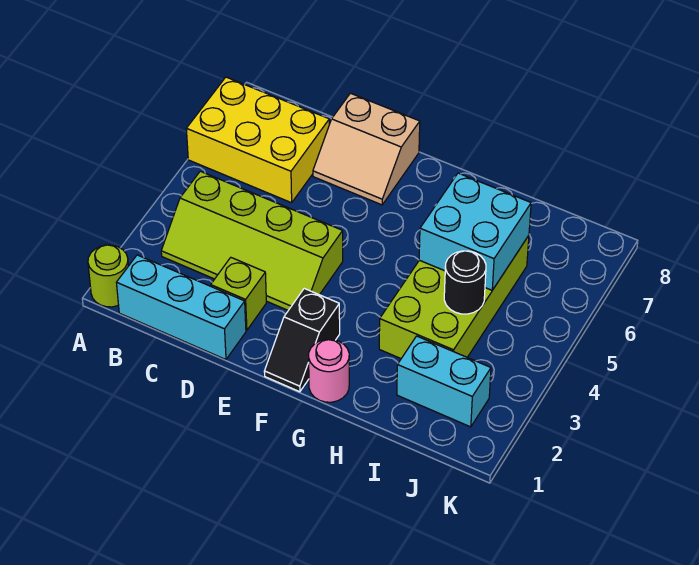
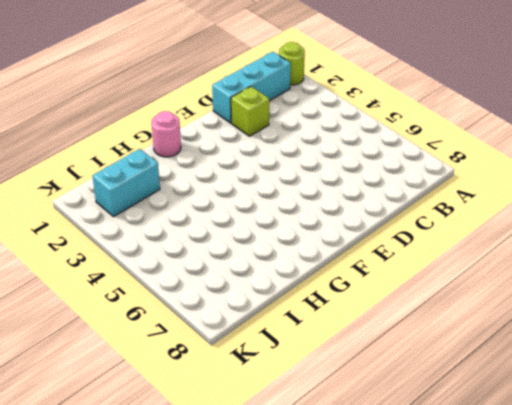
none -> yellow brick A6:C7 level 1
none -> lime slope B3:E4 level 1 top 4
none -> tan slope D7:E8 level 1 top 8

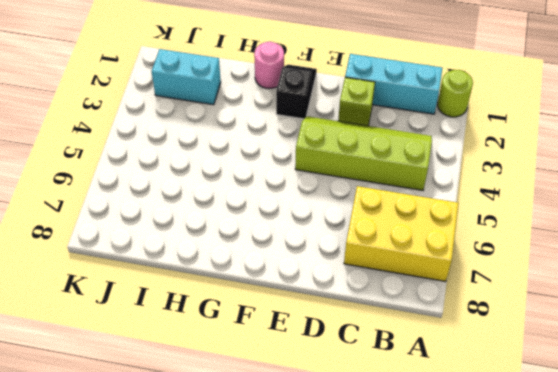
none -> tan slope D7:E8 level 1 top 8
none -> lime brick H3:I6 level 1
none -> cyan brick H5:I6 level 2

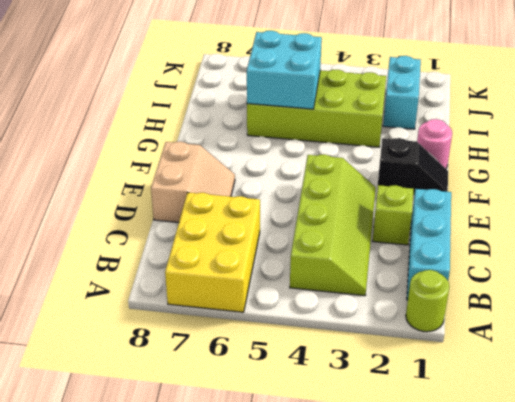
none -> black round brick I4 level 2

